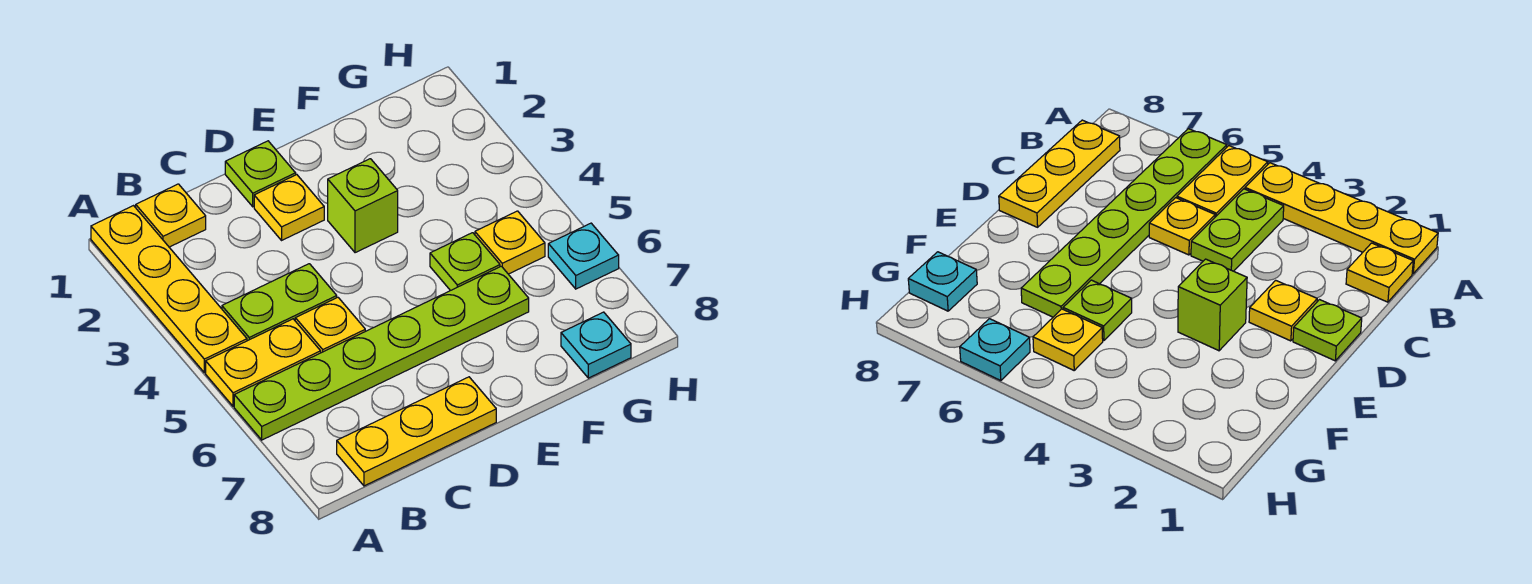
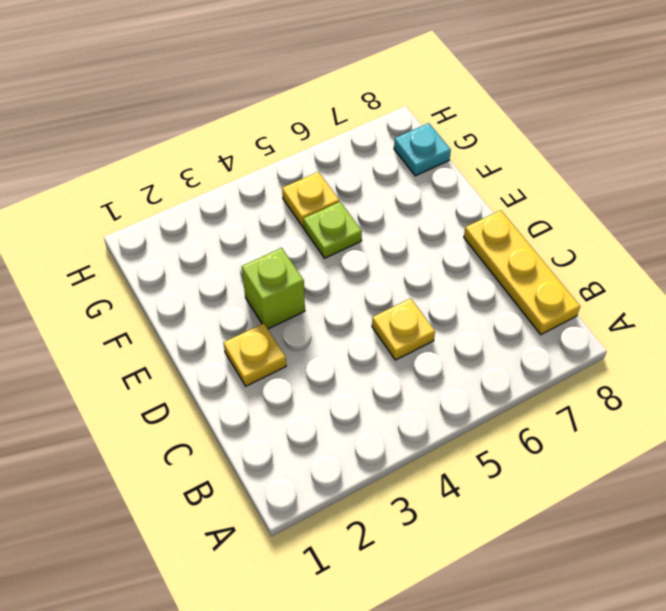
none -> yellow plate A1:A4 level 1
none -> yellow plate A5:B5 level 1
none -> lime plate A6:F6 level 1

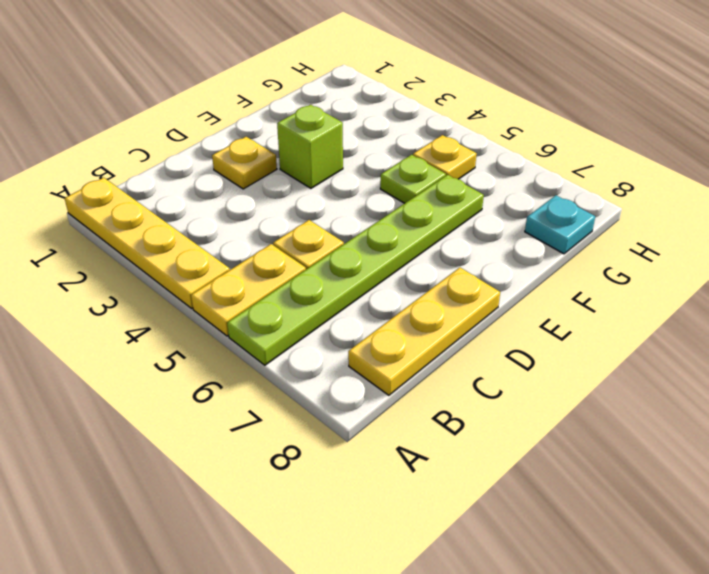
none -> yellow plate B1 level 1
none -> lime plate B4:C4 level 1
none -> lime plate D1 level 1

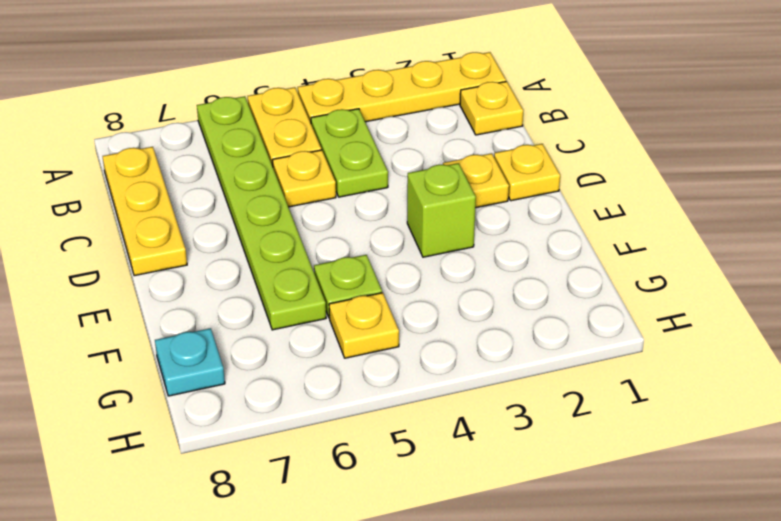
yellow plate D1 level 1 -> lime plate D1 level 1
none -> cyan plate H6 level 1

